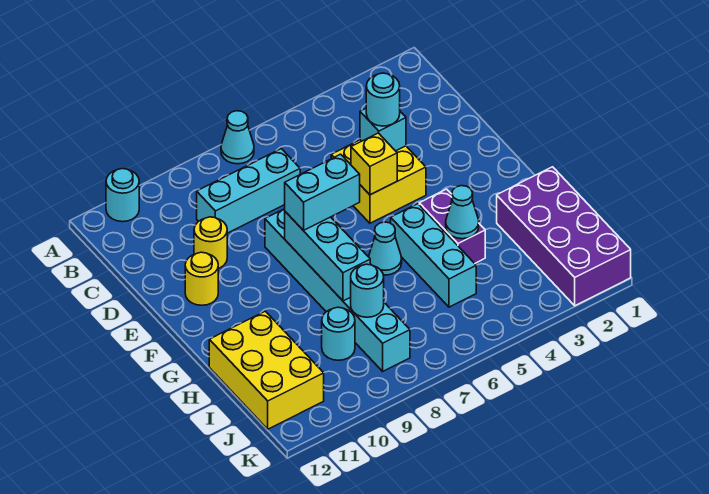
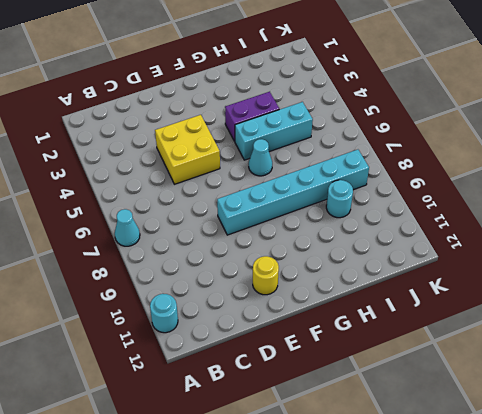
none -> cyan brick C7:C9 level 1
none -> yellow round brick D10 level 1
none -> purple brick H1:K2 level 1

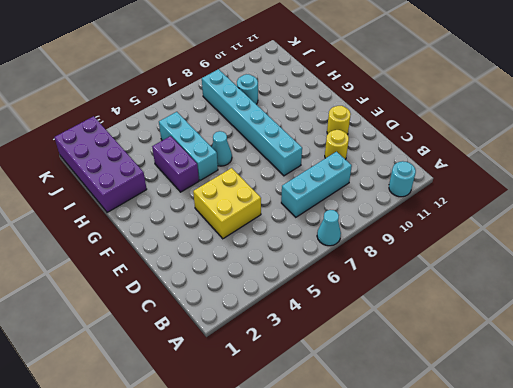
none -> yellow brick H11:J12 level 1
none -> cyan brick D4 level 2
none -> yellow brick E5 level 2

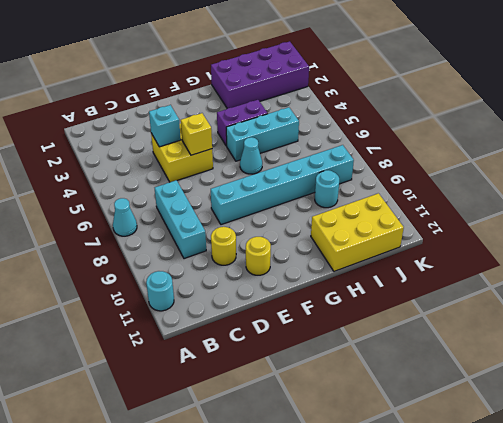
none -> cyan brick F8:H8 level 2
none -> cyan cone H4 level 2
none -> cyan round brick I8 level 2

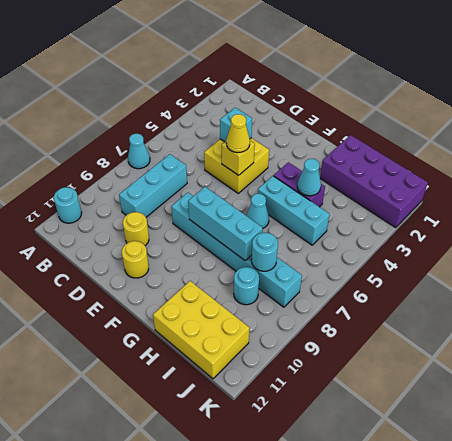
yellow cone E5 level 3 -> none
none -> cyan round brick D4 level 3
none -> cyan brick F7:F8 level 3

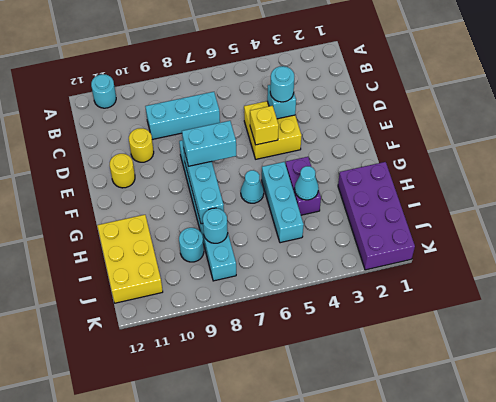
none -> cyan cone A7 level 1

